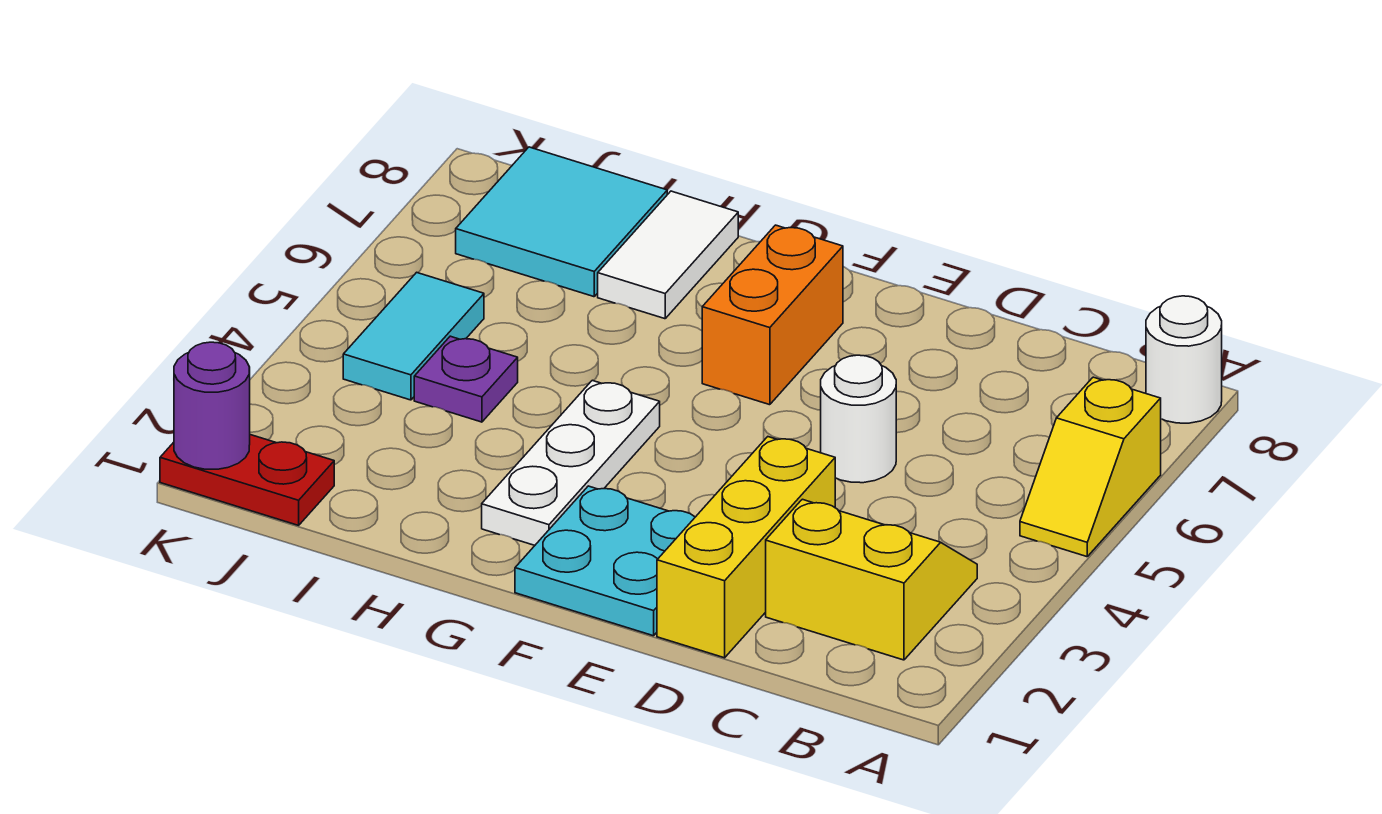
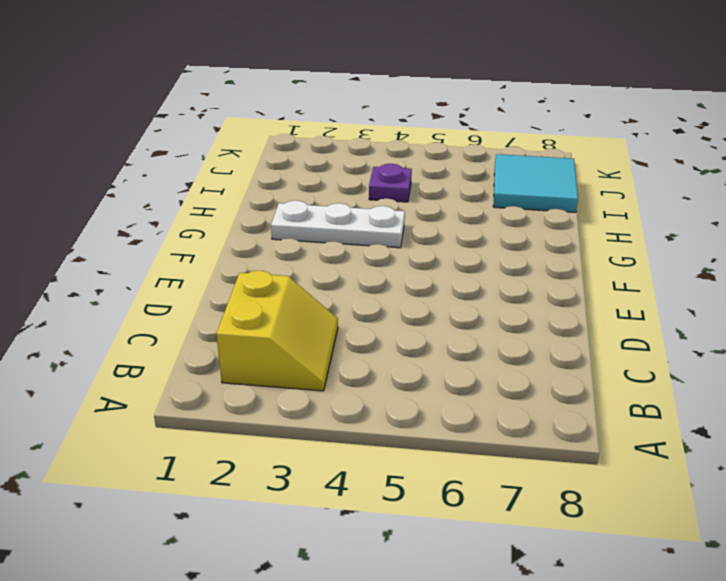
none -> yellow slope A5:A6 level 1 top 6
none -> white round brick A8 level 1
none -> yellow brick D1:D3 level 1

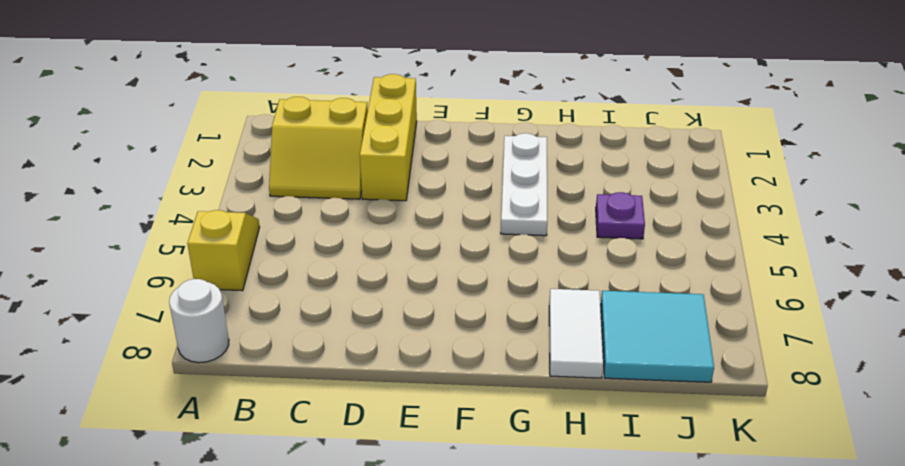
none -> white round brick D5 level 1
none -> cyan plate E1:F2 level 1
none -> orange brick F6:F7 level 1

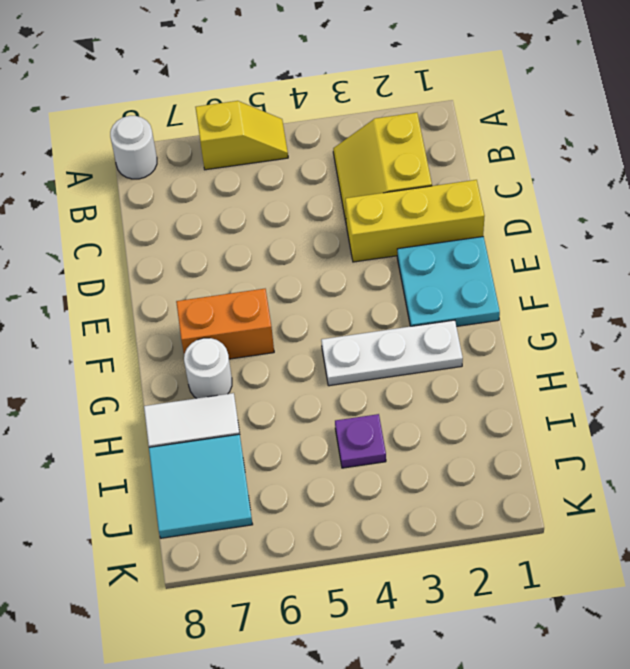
white round brick G7 level 1 -> white round brick D5 level 1
none -> red plate J1:K1 level 1
none -> cyan tile J4:J5 level 1
none -> purple round brick K1 level 2

